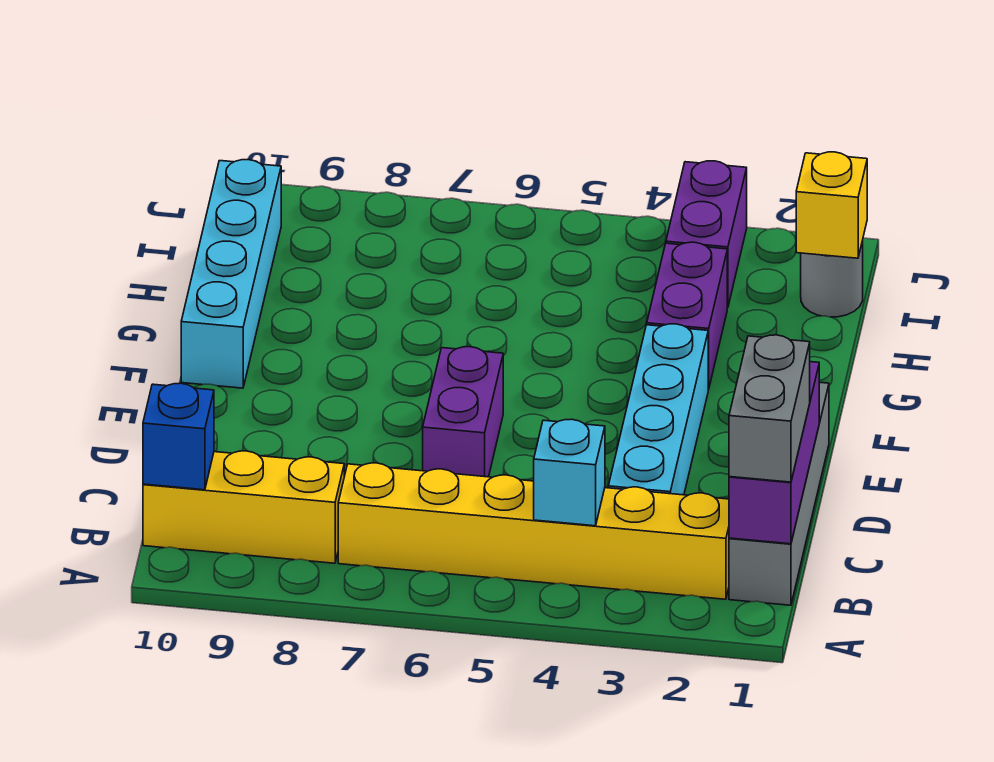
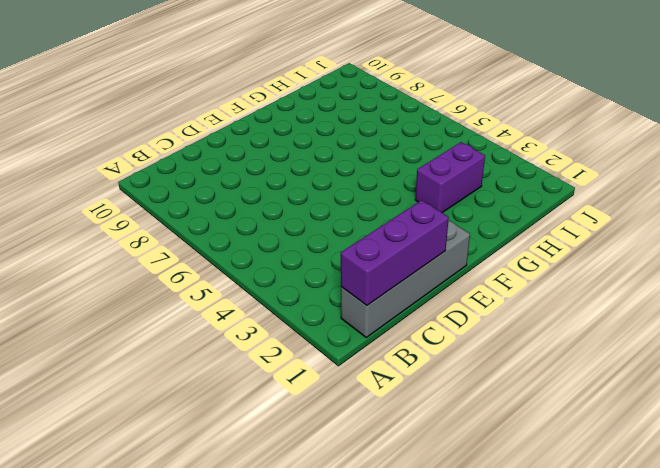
none -> yellow brick B2:B7 level 1
none -> yellow brick B8:B10 level 1
none -> cyan brick C3:F3 level 1

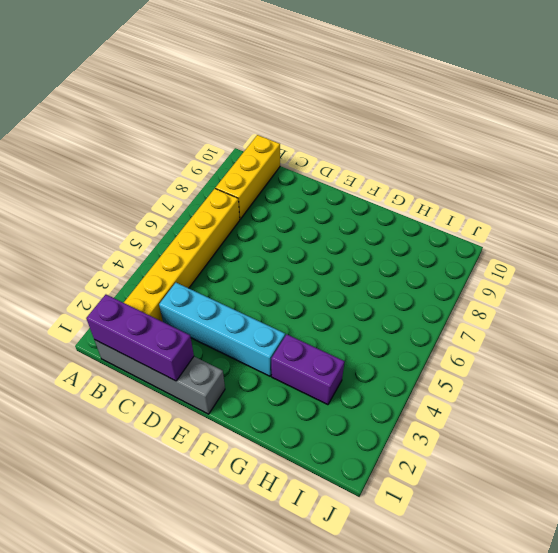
none -> purple brick D6:E6 level 1
none -> cyan brick F10:I10 level 1
none -> grey round brick I1 level 1

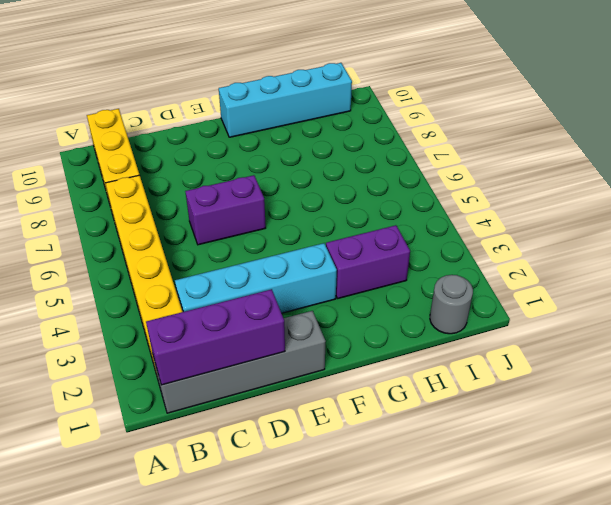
none -> purple brick I3:J3 level 1
none -> cyan brick B4 level 2
none -> blue brick B10 level 2

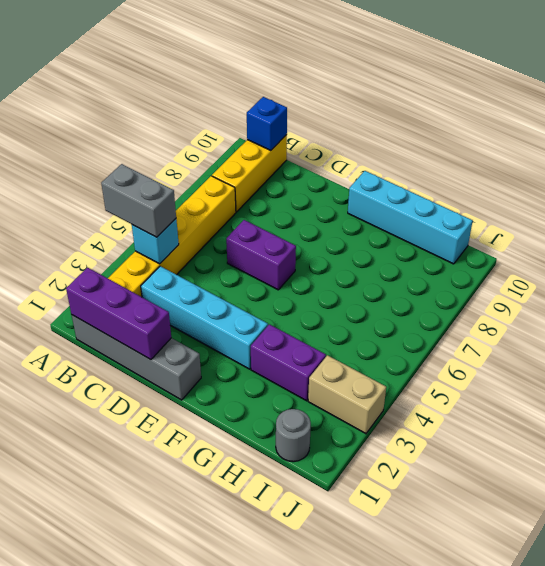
grey brick A4:B4 level 3 -> grey brick B1:C1 level 3
tan brick I3:J3 level 1 -> purple brick I3:J3 level 1
none -> yellow brick I1 level 2

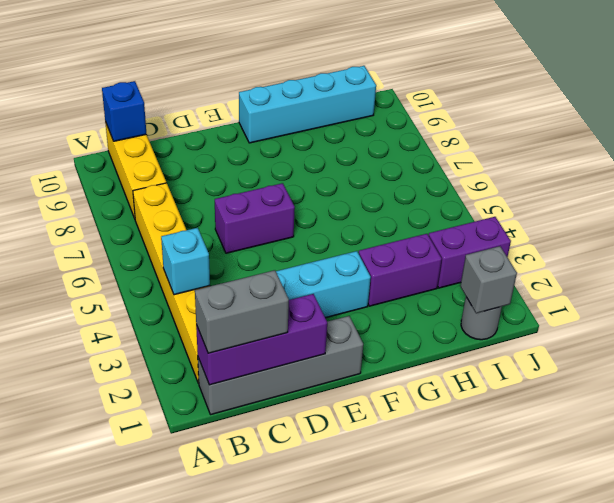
grey brick I1 level 2 -> yellow brick I1 level 2

